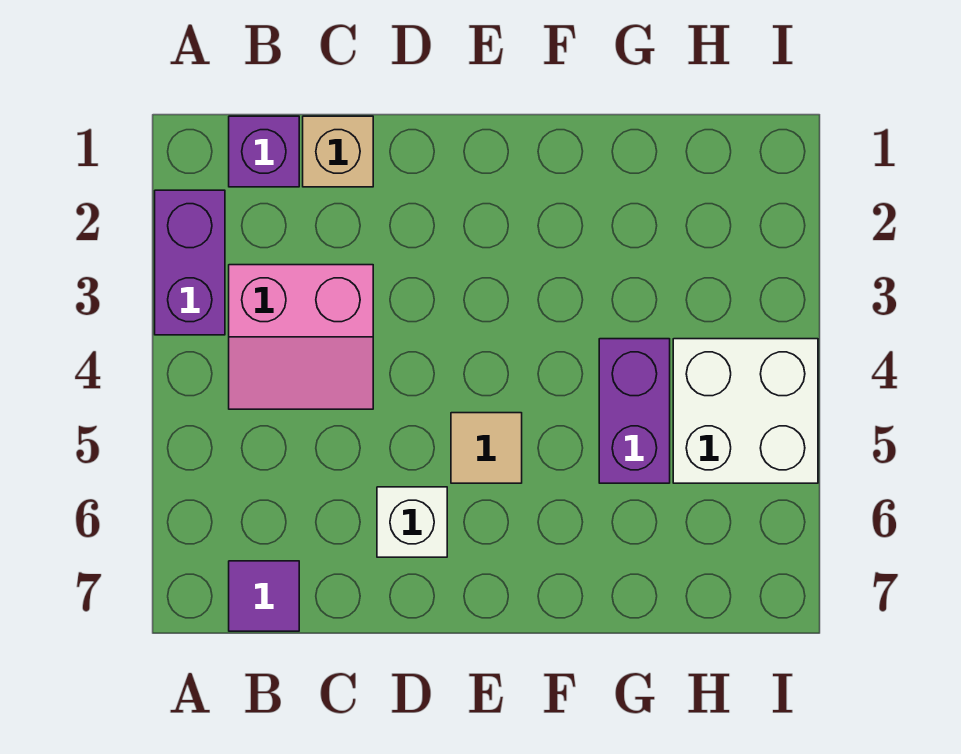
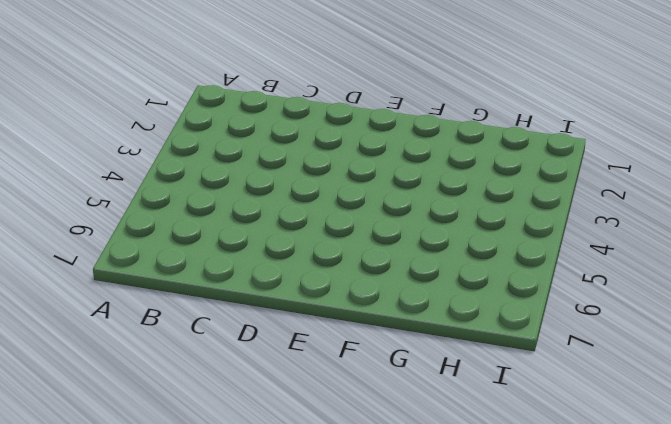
none -> purple brick A2:A3 level 1
none -> purple brick B1 level 1

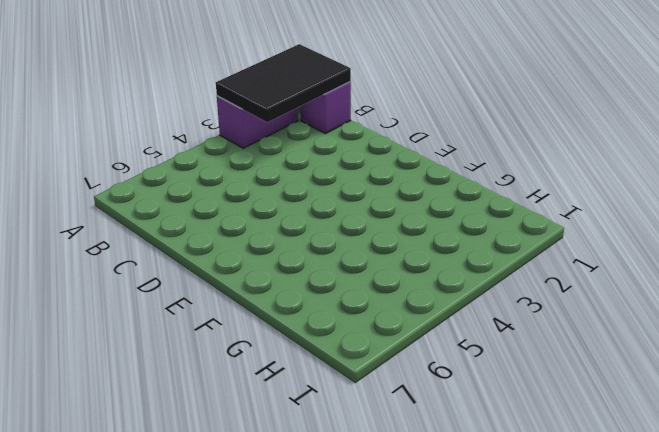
black tile A1:B3 level 2 -> none
none -> pink slope B3:C4 level 1 top 3
none -> purple tile B7 level 1

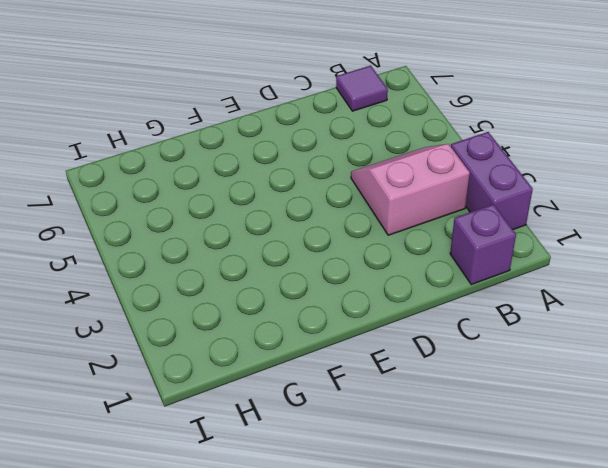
none -> tan brick C1 level 1
none -> white brick D6 level 1

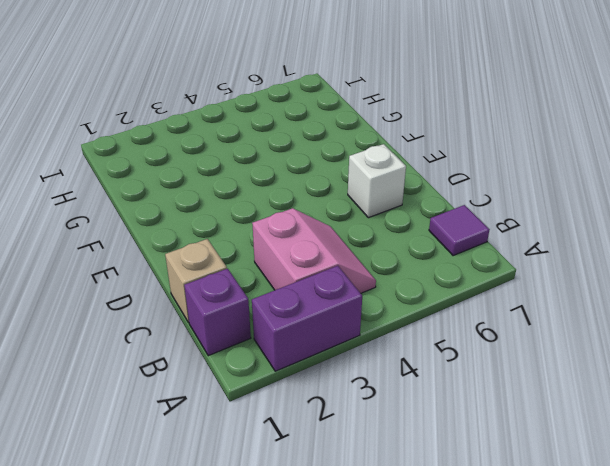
none -> tan tile E5 level 1
none -> purple brick G4:G5 level 1

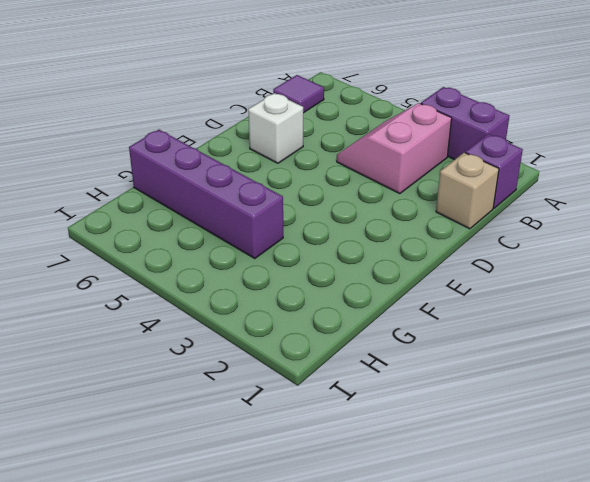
purple brick G4:G7 level 1 -> purple brick G4:G5 level 1
none -> tan tile E5 level 1
none -> white brick H4:I5 level 1

